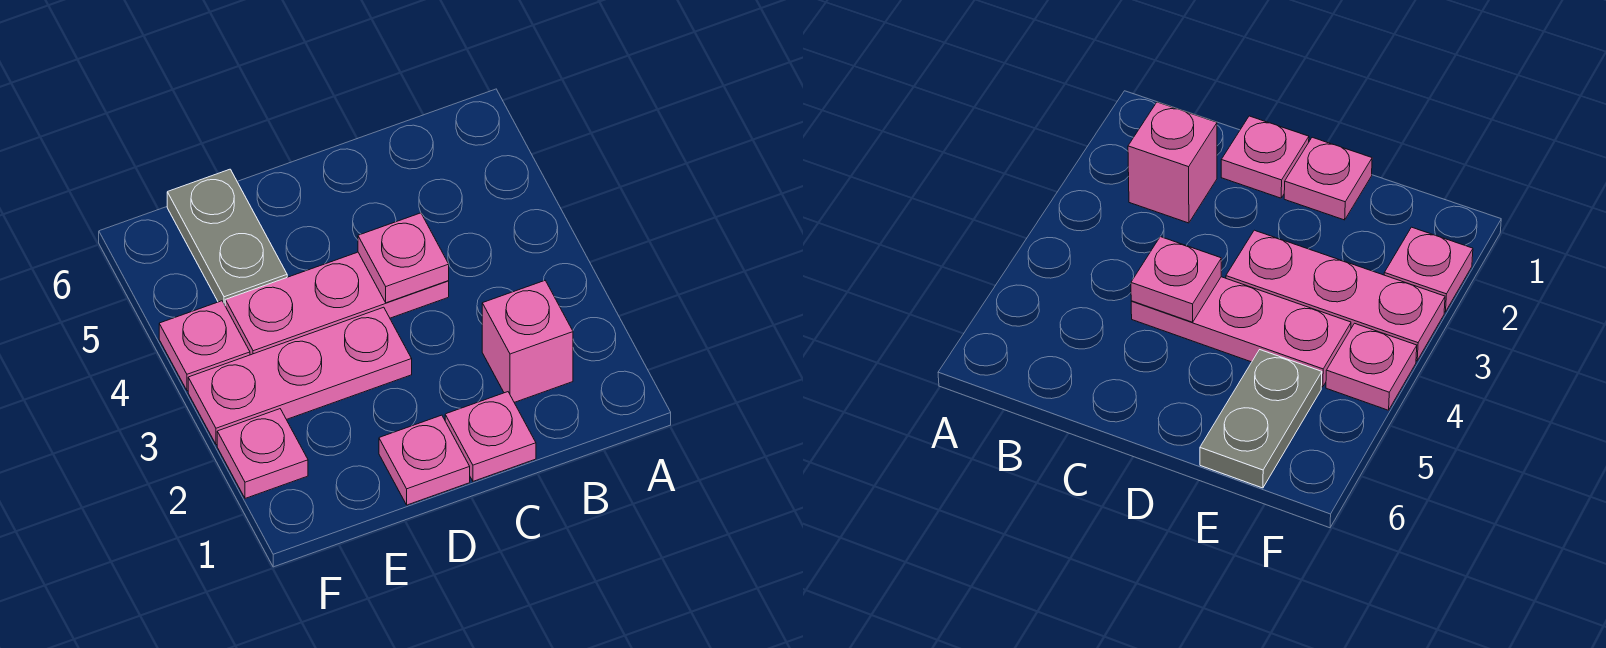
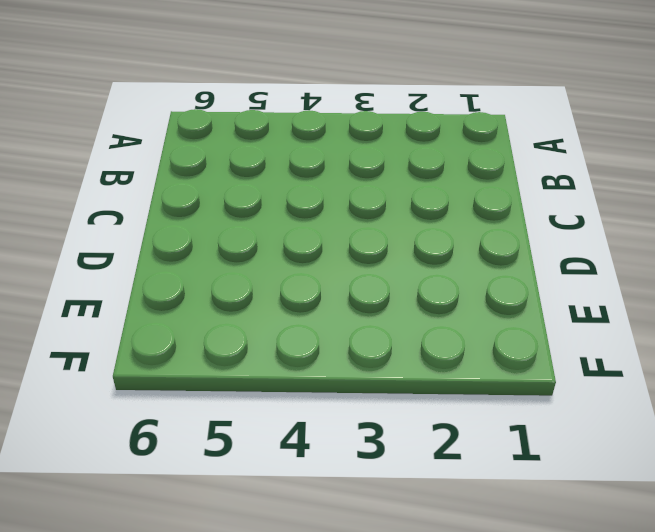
none -> pink brick B2 level 1
none -> pink plate C1 level 1

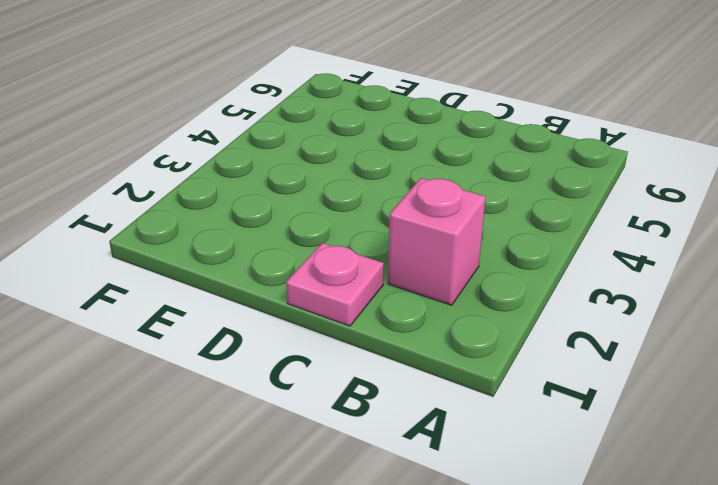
none -> pink plate C4:E4 level 1
none -> pink plate D1 level 1

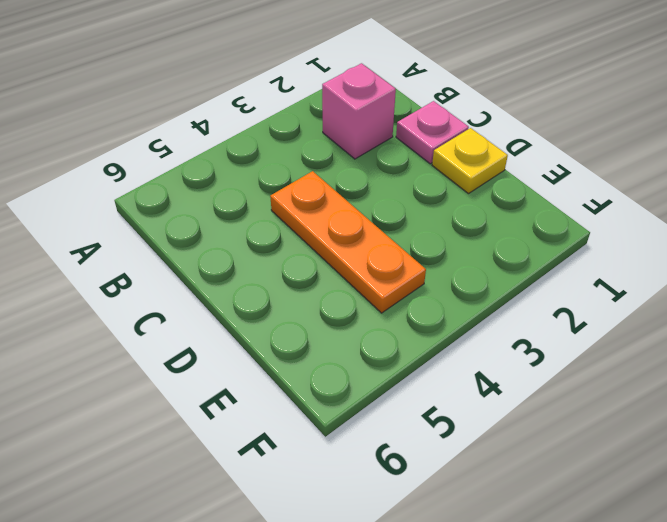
orange plate C4:E4 level 1 -> pink plate C4:E4 level 1
yellow plate D1 level 1 -> pink plate D1 level 1
none -> pink plate D3:F3 level 1
none -> grey plate E5:E6 level 1

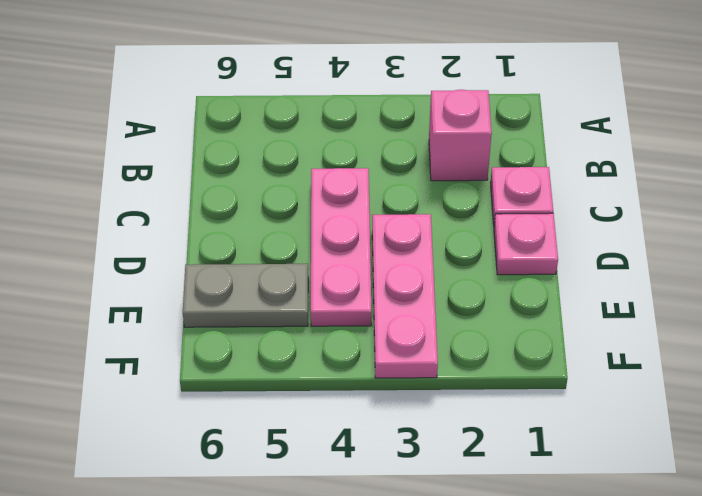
none -> pink plate F2 level 1
none -> pink plate F4 level 1

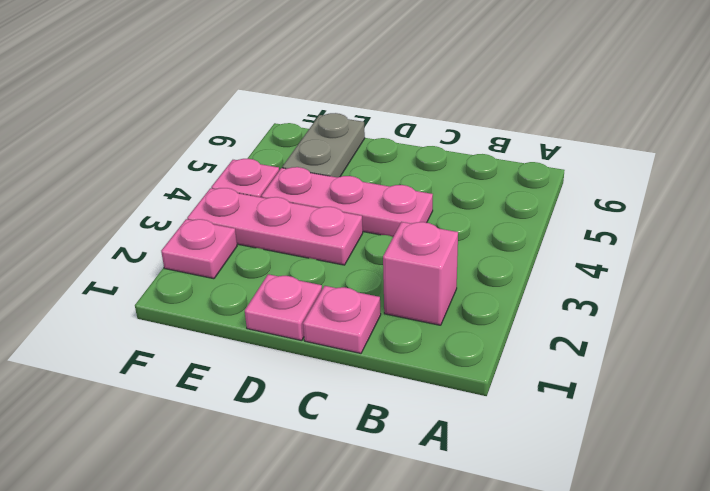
none -> pink plate C4 level 2

